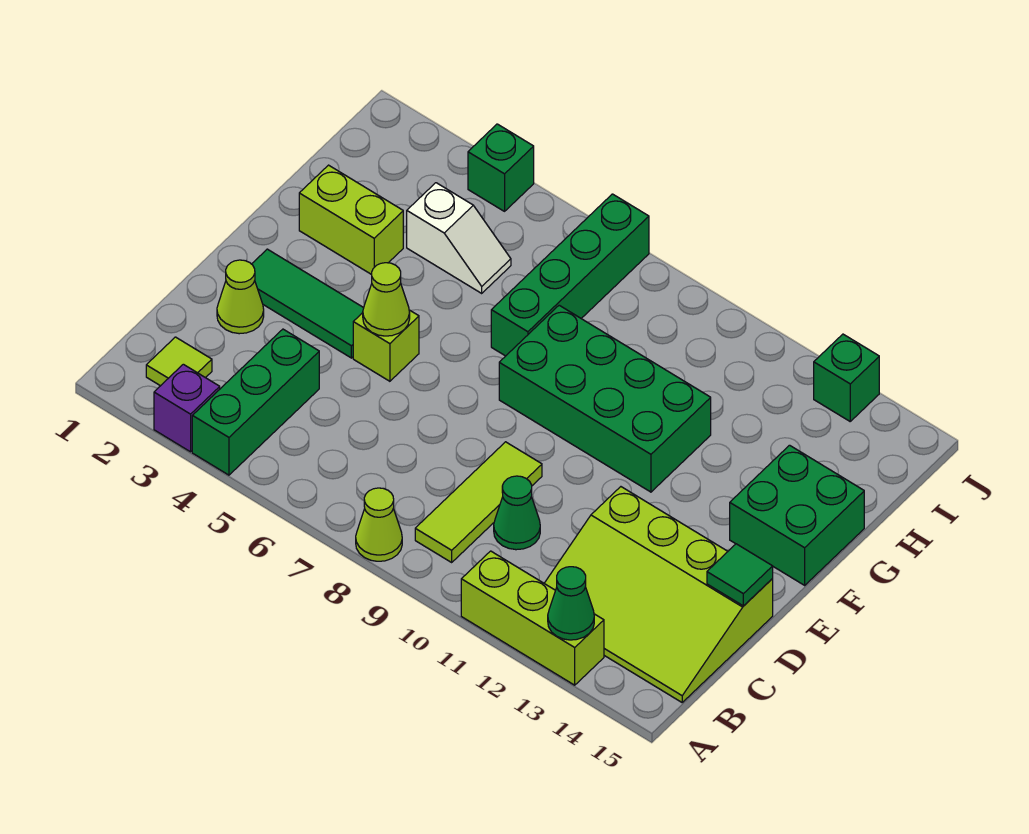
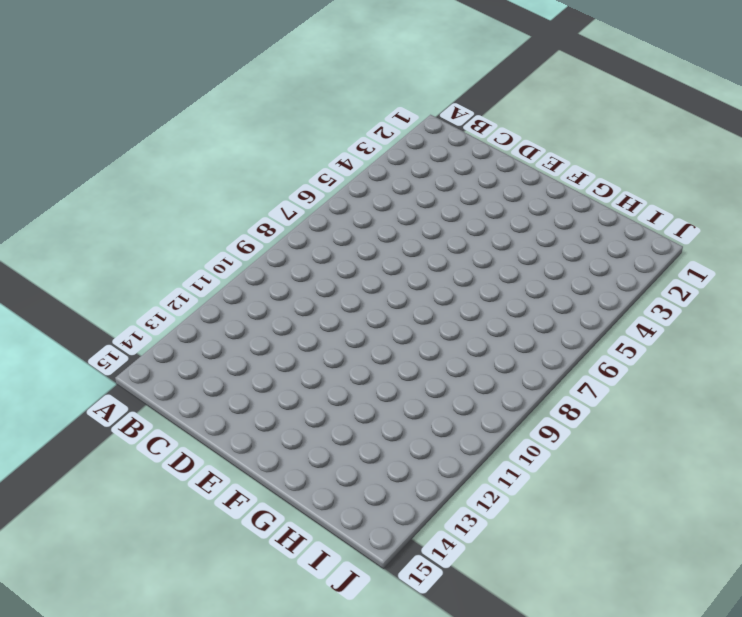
none -> purple brick A3 level 1
none -> green brick A4:C4 level 1
none -> lime cone A8 level 1

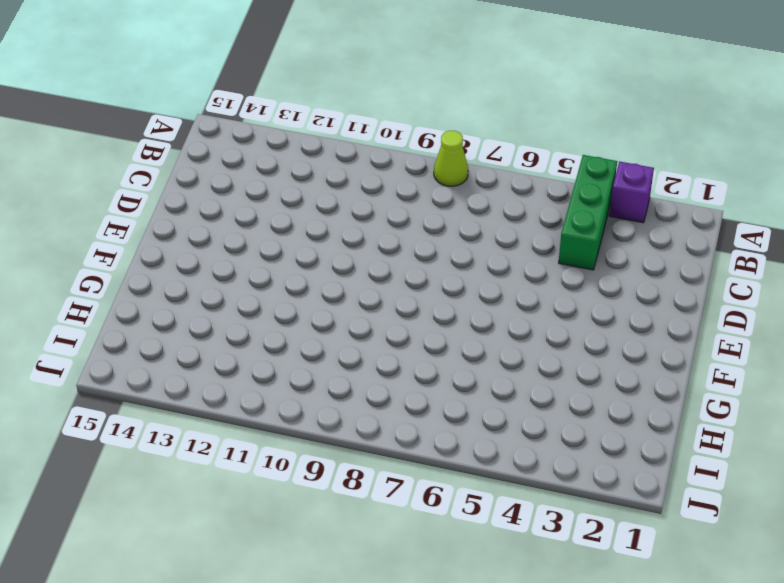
none -> lime brick A11:A13 level 1
none -> lime tile B2 level 1
none -> lime tile B9:D9 level 1

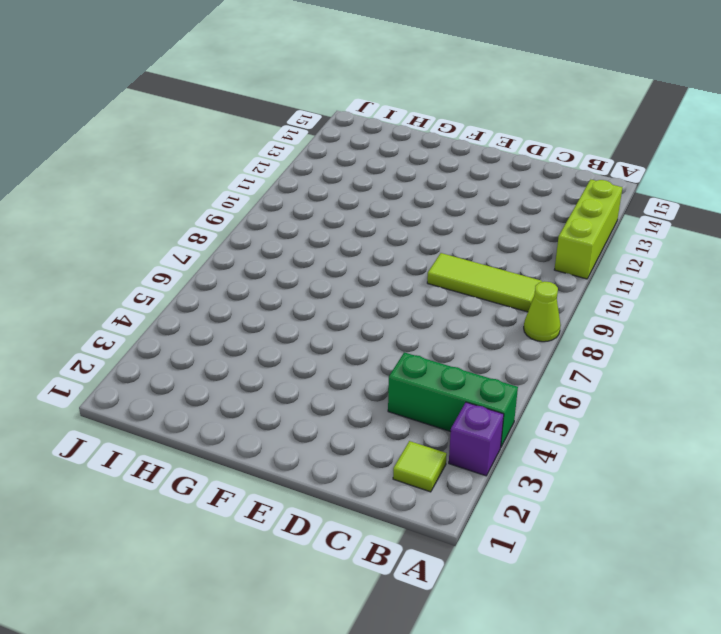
none -> lime slope B12:D15 level 1 top D
none -> green cone C10 level 1
none -> lime cone D2 level 1

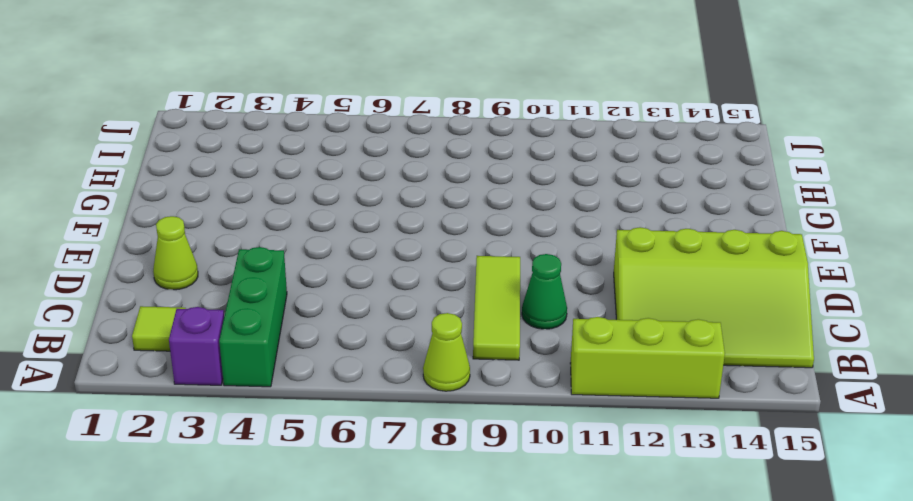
none -> green tile E2:E4 level 1
none -> lime brick E5 level 1
none -> green brick F8:G11 level 1

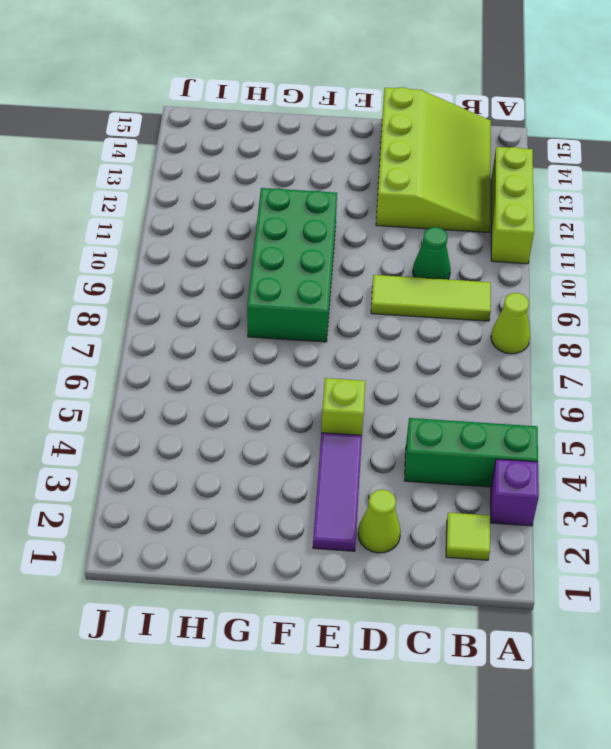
purple tile E2:E4 level 1 -> green tile E2:E4 level 1
none -> green brick F14:G15 level 1
none -> lime brick G2:G3 level 1
none -> green brick G7:J7 level 1

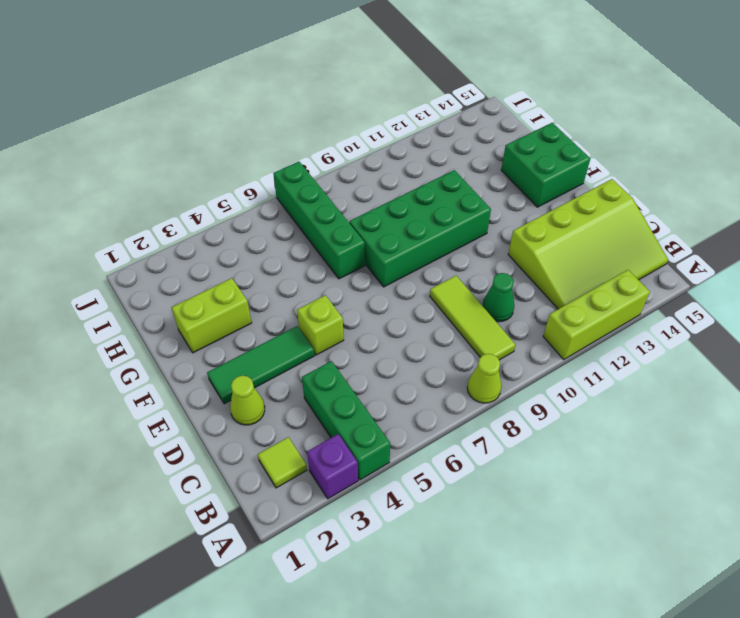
none -> white slope H4:H5 level 1 top 4
none -> green brick J4 level 1
none -> green brick J13 level 1

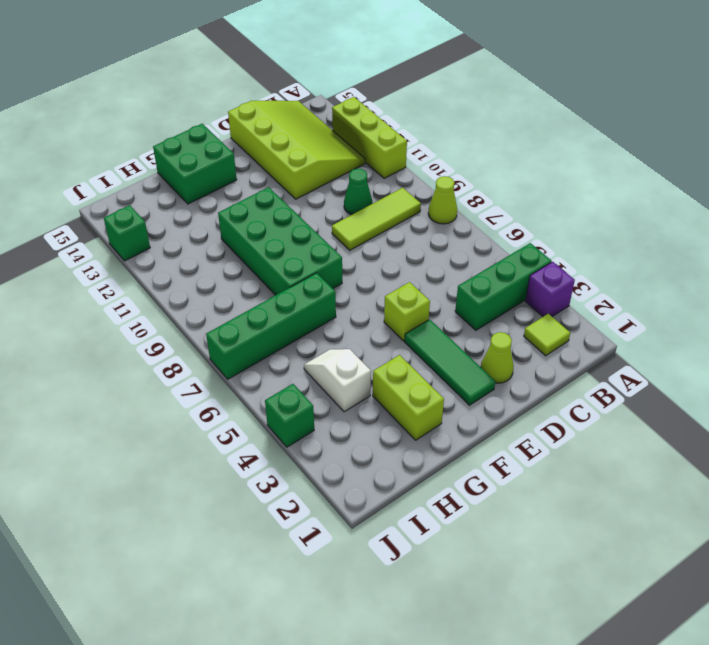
none -> green cone A13 level 2
none -> green tile D15 level 2
none -> lime cone E5 level 2

